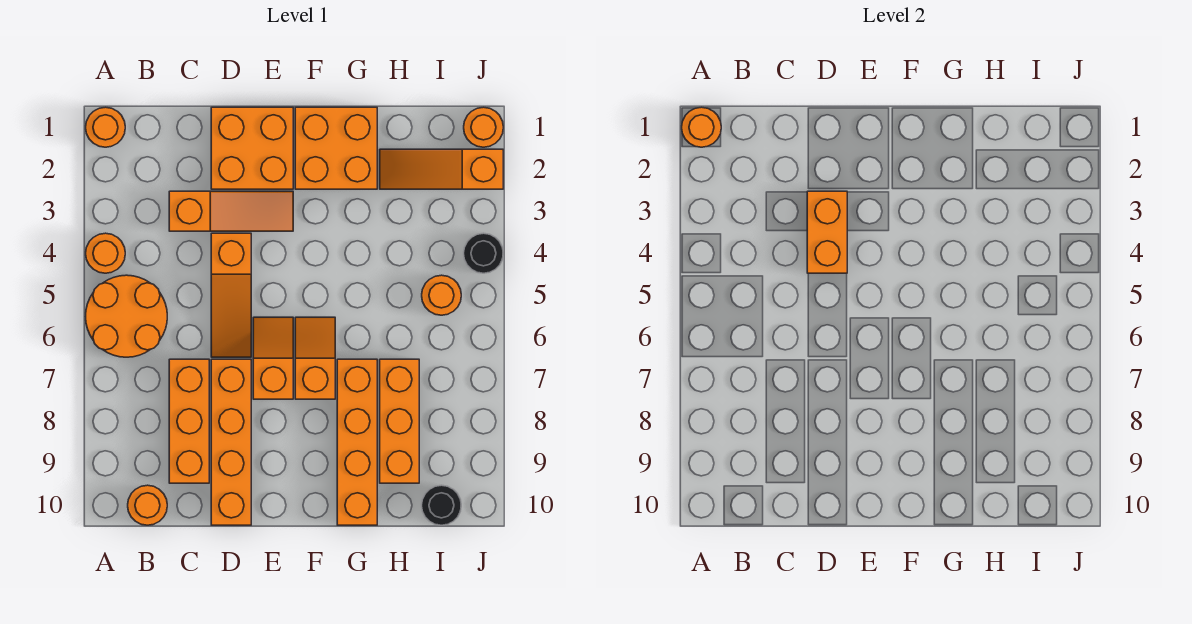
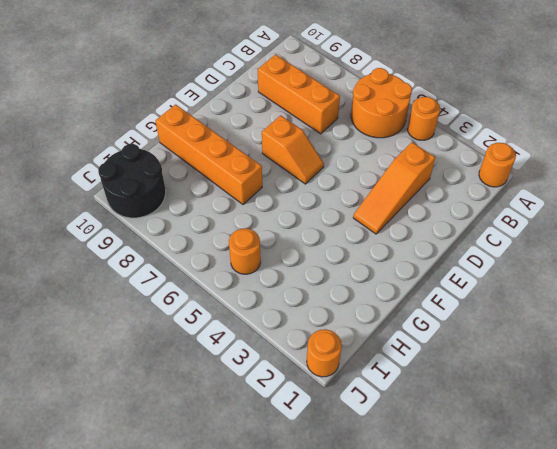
black round brick I9:J10 level 1 -> black round brick I10 level 1
none -> orange round brick B10 level 1
none -> orange brick D1:E2 level 1
none -> orange slope D4:D6 level 1 top 4

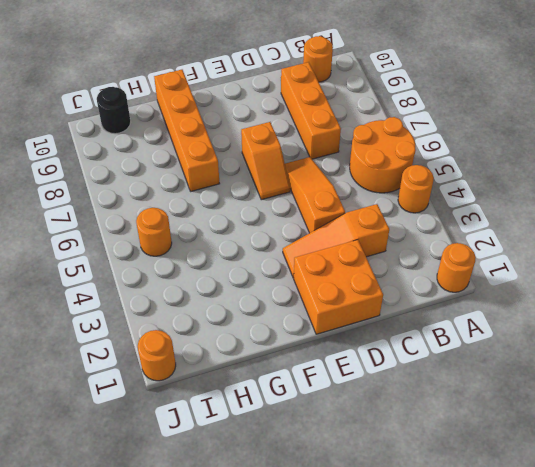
none -> orange brick D7:D10 level 1
none -> orange brick F1:G2 level 1
none -> orange slope F6:F7 level 1 top 7

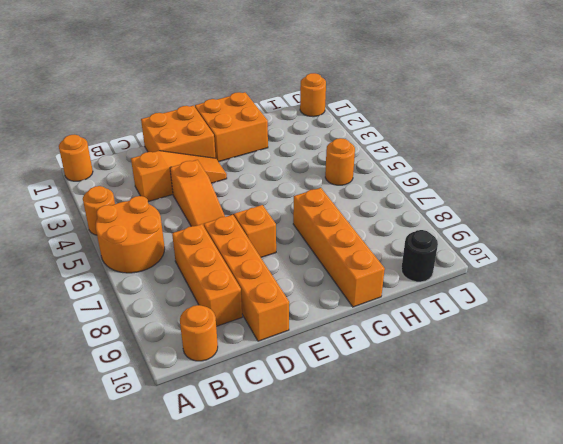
none -> orange slope F6:F7 level 1 top 7
none -> orange slope H2:J2 level 1 top J
none -> orange brick H7:H9 level 1

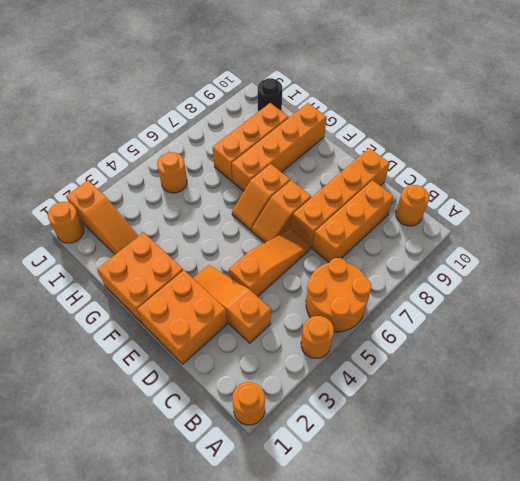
none -> black round brick J4 level 1
none -> orange round brick A1 level 2
none -> orange brick D3:D4 level 2

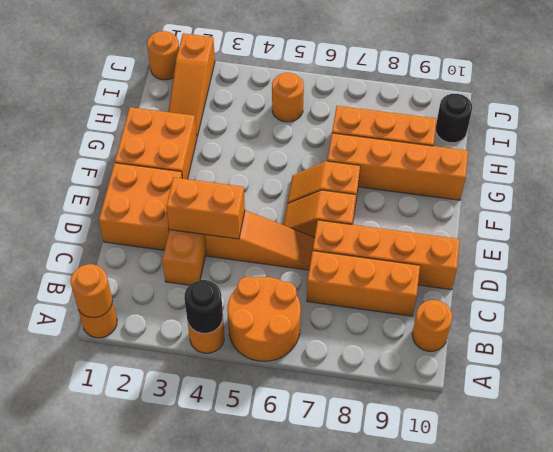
black round brick A4 level 2 -> black round brick J4 level 1

